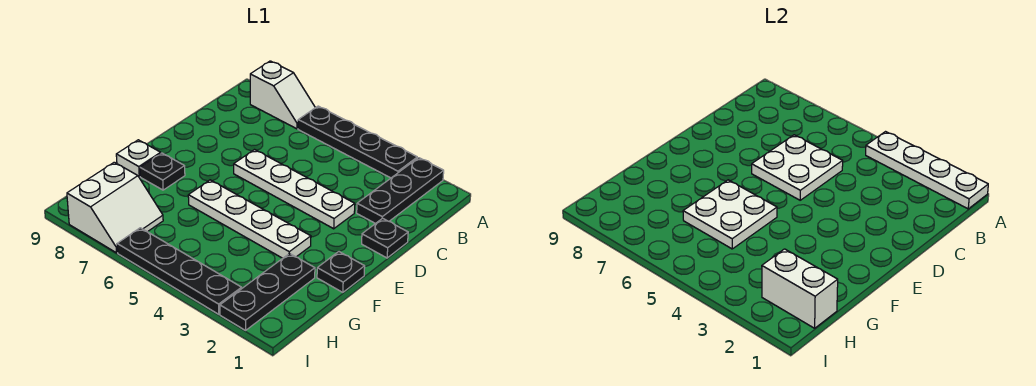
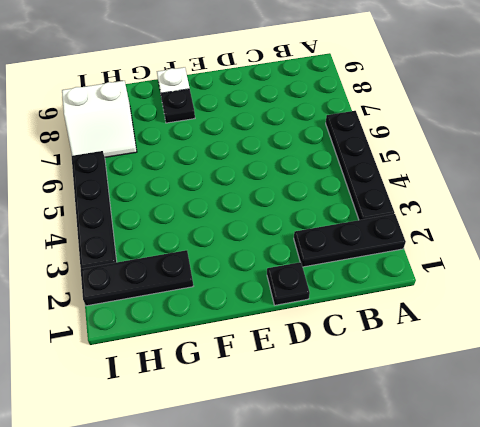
none -> white slope A7:A8 level 1 top 8
none -> white plate D3:D6 level 1
none -> black plate F1 level 1

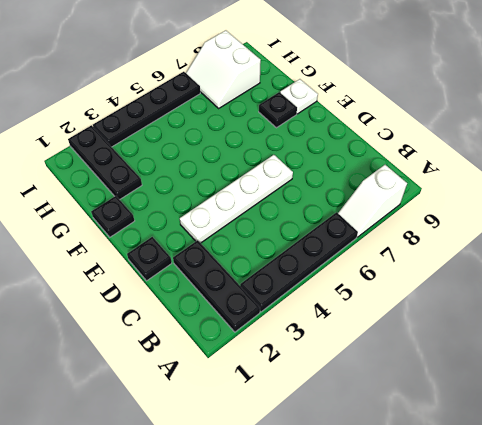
none -> white plate F3:F6 level 1
none -> white plate A1:A4 level 2
none -> white plate C5:D6 level 2

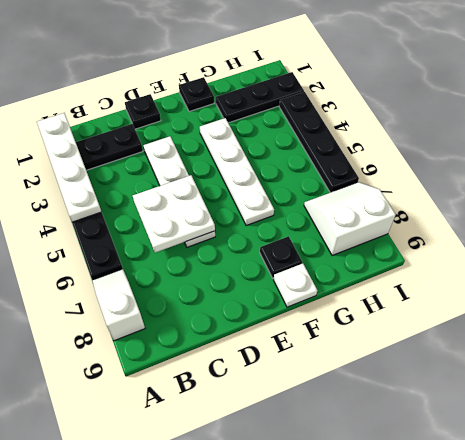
none -> white plate F5:G6 level 2
none -> white brick H1:H2 level 2

